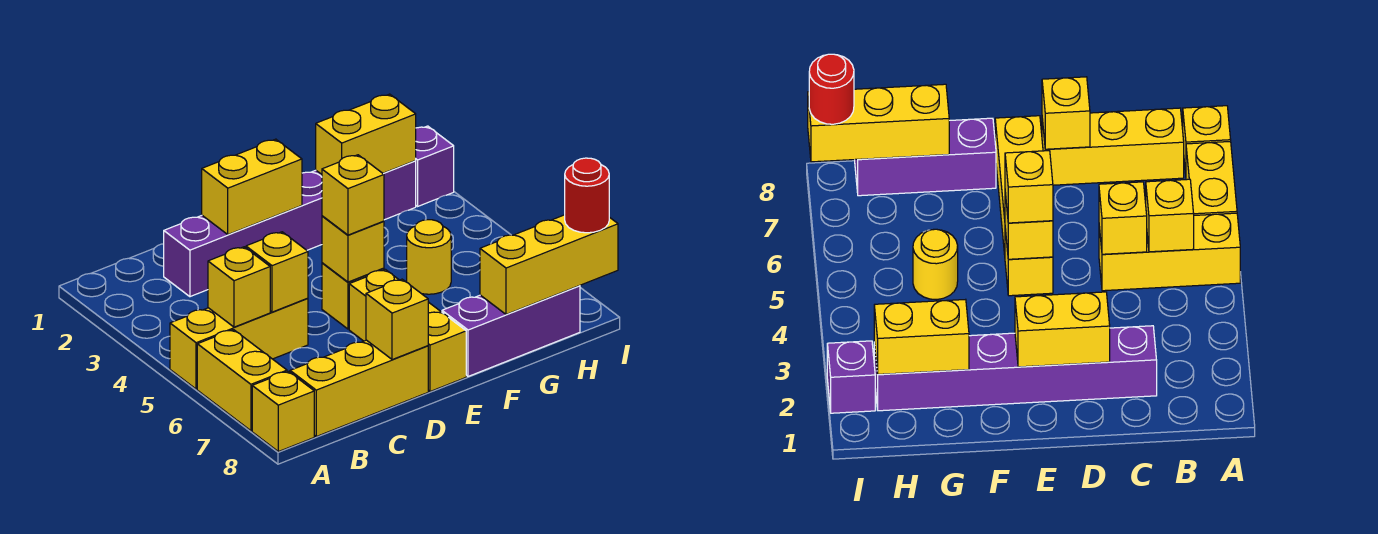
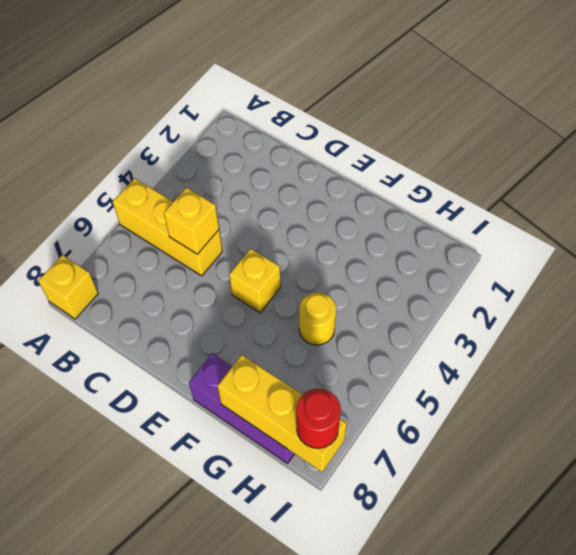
none -> yellow brick A6:A7 level 1
none -> yellow brick B8:D8 level 1
none -> purple brick C2:H2 level 1

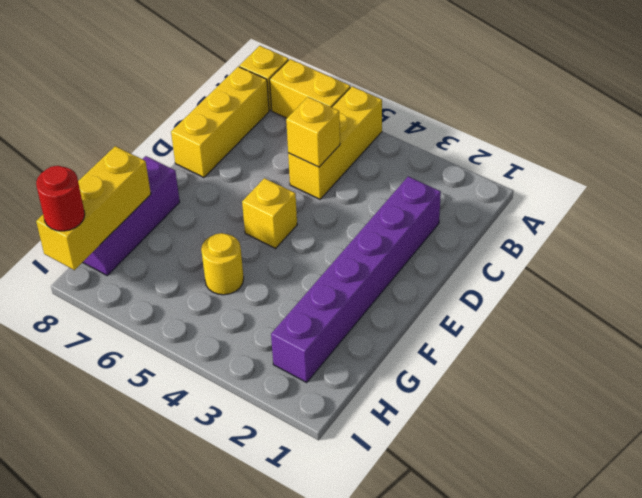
none -> yellow brick E6:E8 level 1
none -> purple brick I2 level 1
none -> yellow brick B5 level 2

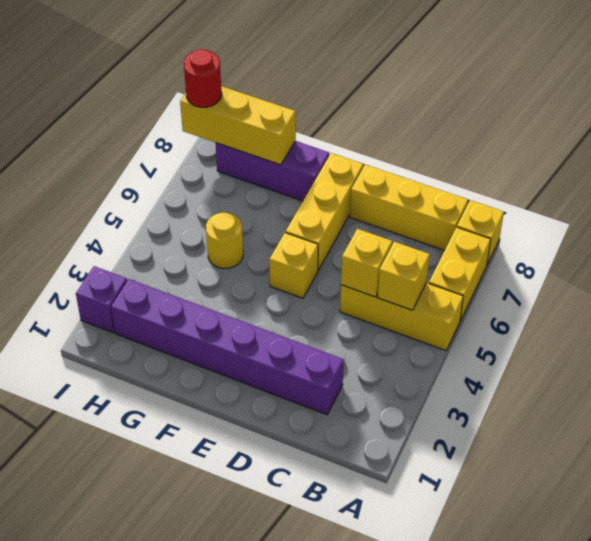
none -> yellow brick D2:E2 level 2
none -> yellow brick D8 level 2
none -> yellow brick E5 level 2

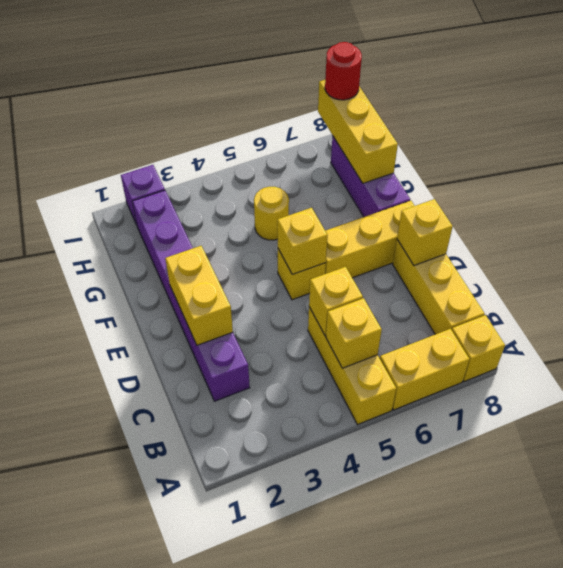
none -> yellow brick G2:H2 level 2
none -> yellow brick E5 level 3

